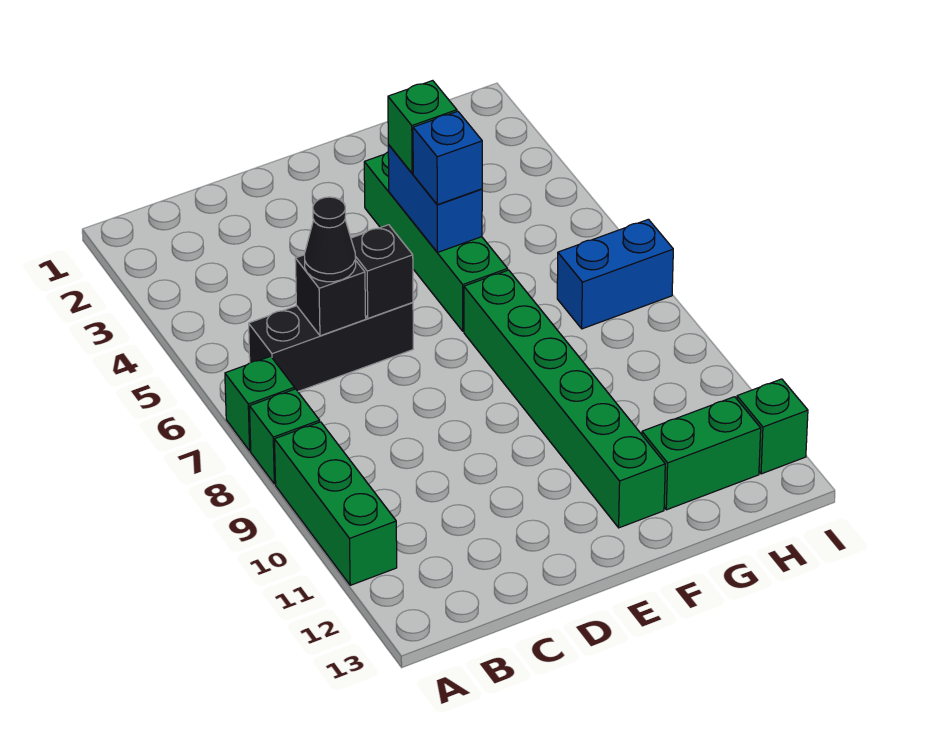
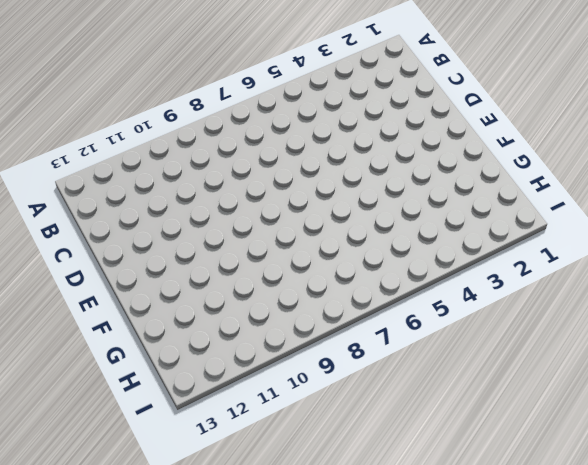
none -> green brick A7 level 1
none -> green brick A8 level 1
none -> green brick A9:A11 level 1

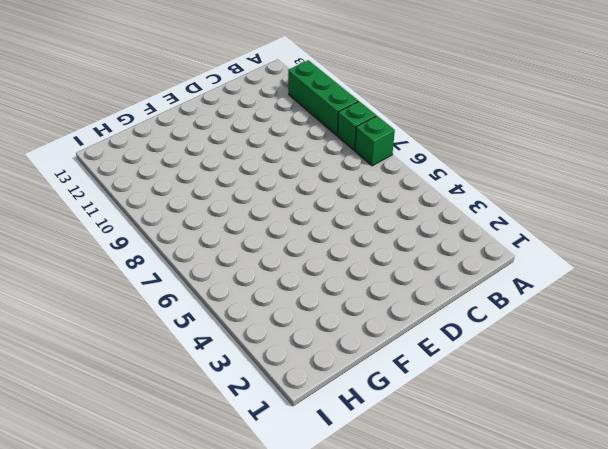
none -> black brick B6:D6 level 1
none -> green brick F3:F6 level 1
none -> green brick F7:F12 level 1

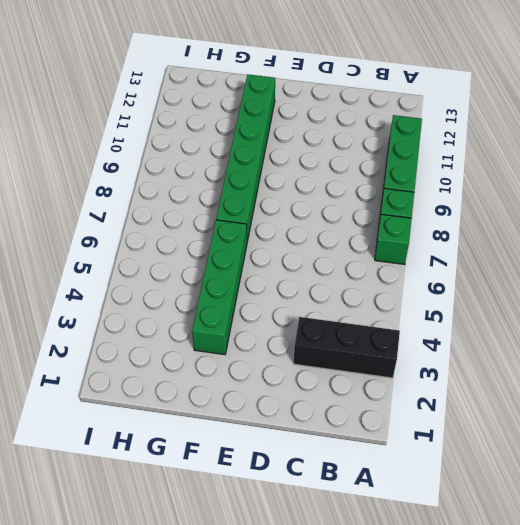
black brick A3:C3 level 1 -> black brick B6:D6 level 1
none -> green brick G12:H12 level 1
none -> blue brick H7:I7 level 1
none -> green brick I12 level 1

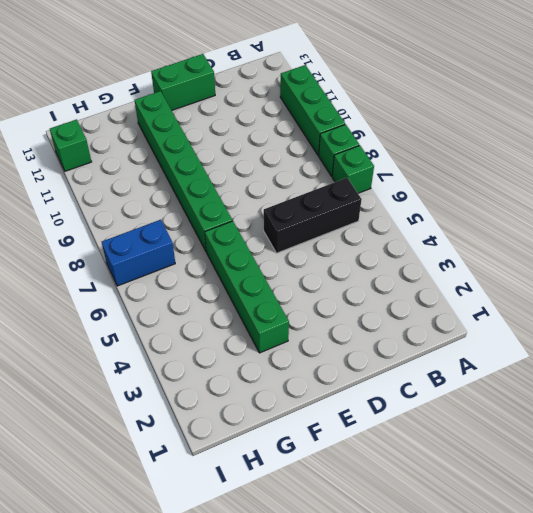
green brick D13:E13 level 1 -> green brick G12:H12 level 1
none -> black brick C6 level 2
none -> black brick D6 level 2
none -> blue brick F4:F5 level 2

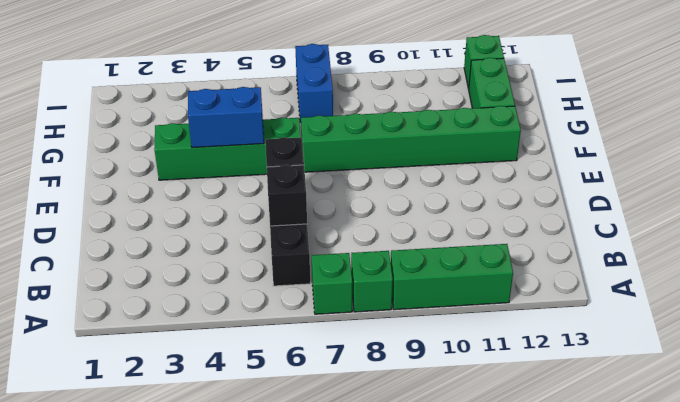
none -> black cone C6 level 3
none -> green brick F4 level 3
none -> blue brick F5 level 3

